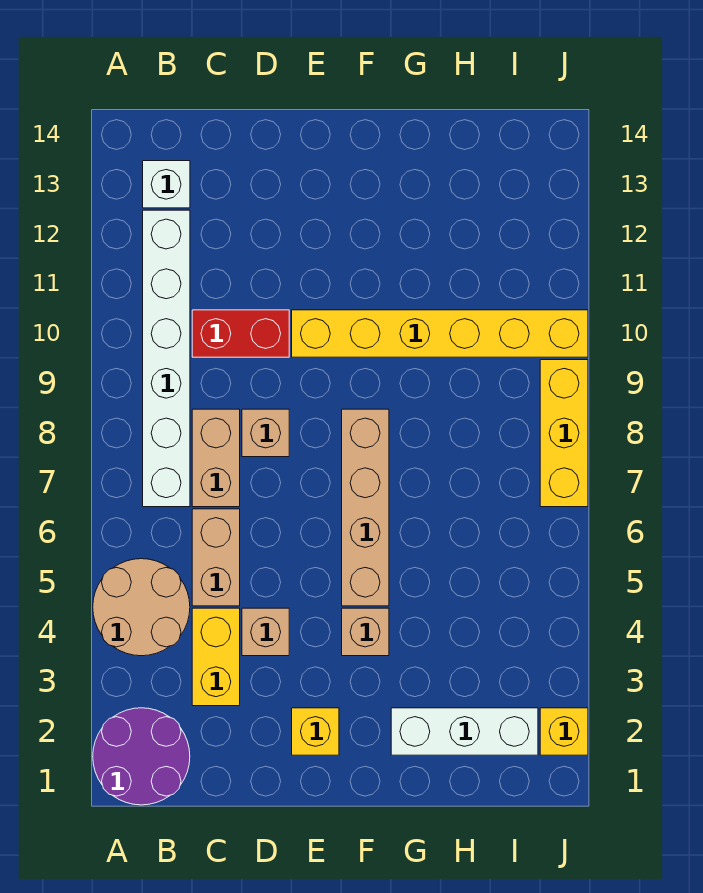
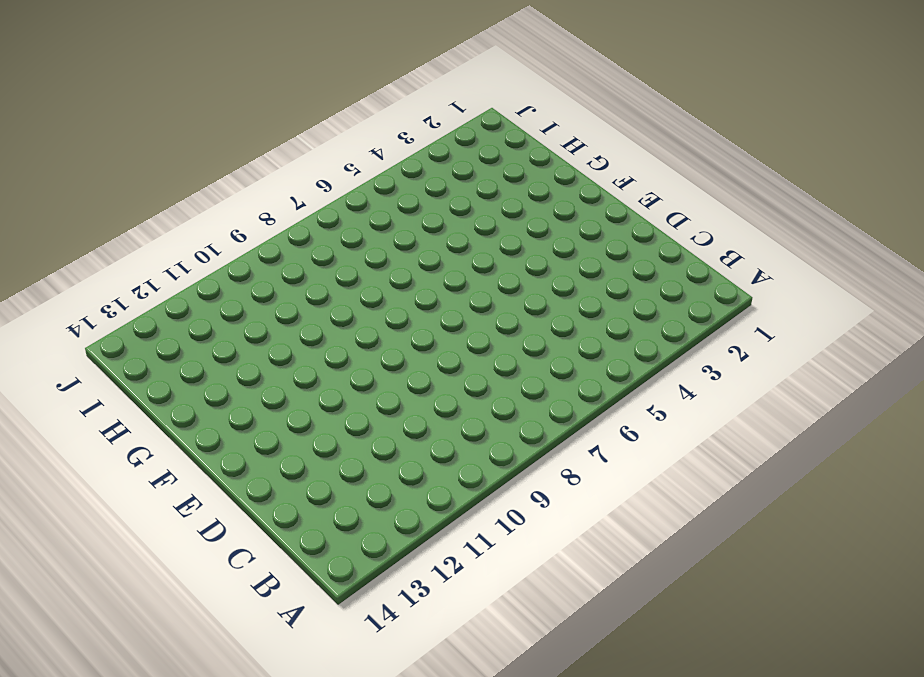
none -> purple round brick A1:B2 level 1
none -> tan round brick A4:B5 level 1
none -> white brick B7:B12 level 1

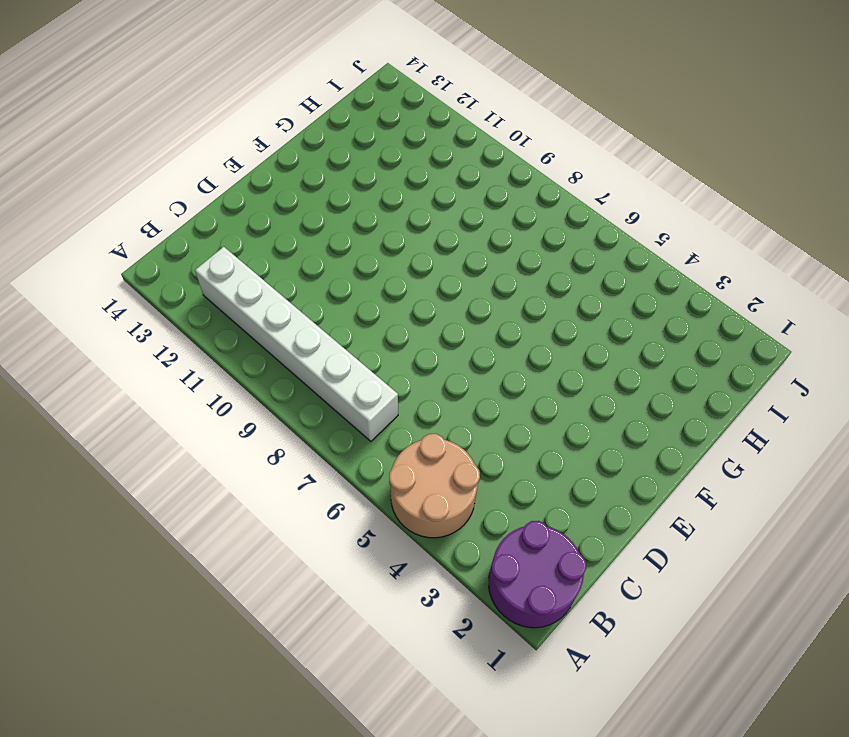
none -> white brick B13 level 1
none -> yellow brick C3:C4 level 1
none -> tan brick C5:C6 level 1

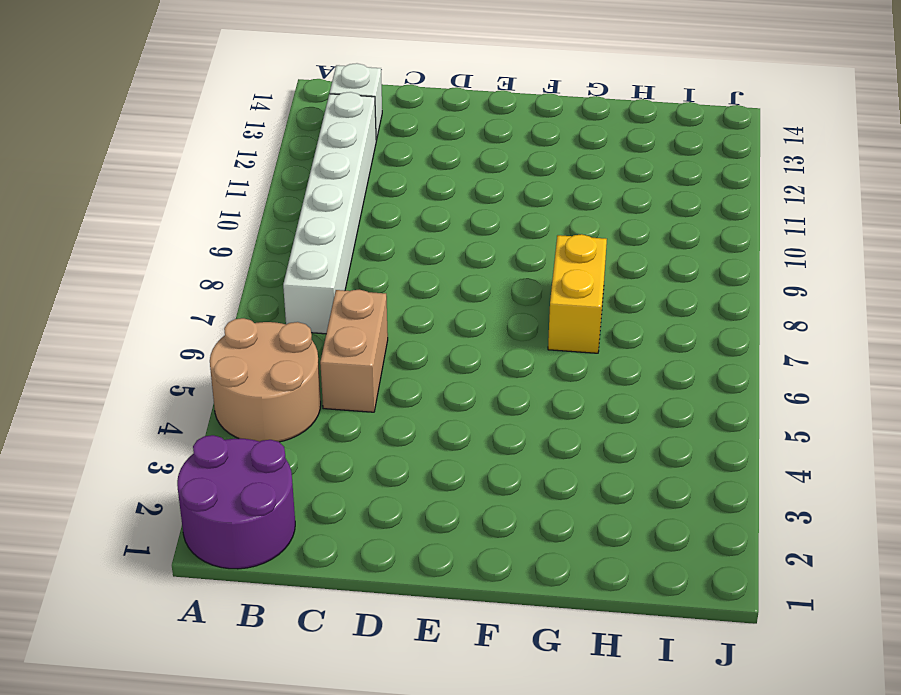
yellow brick G7:G8 level 1 -> yellow brick C3:C4 level 1
none -> tan brick C7:C8 level 1
none -> red brick C10:D10 level 1
none -> tan brick D4 level 1

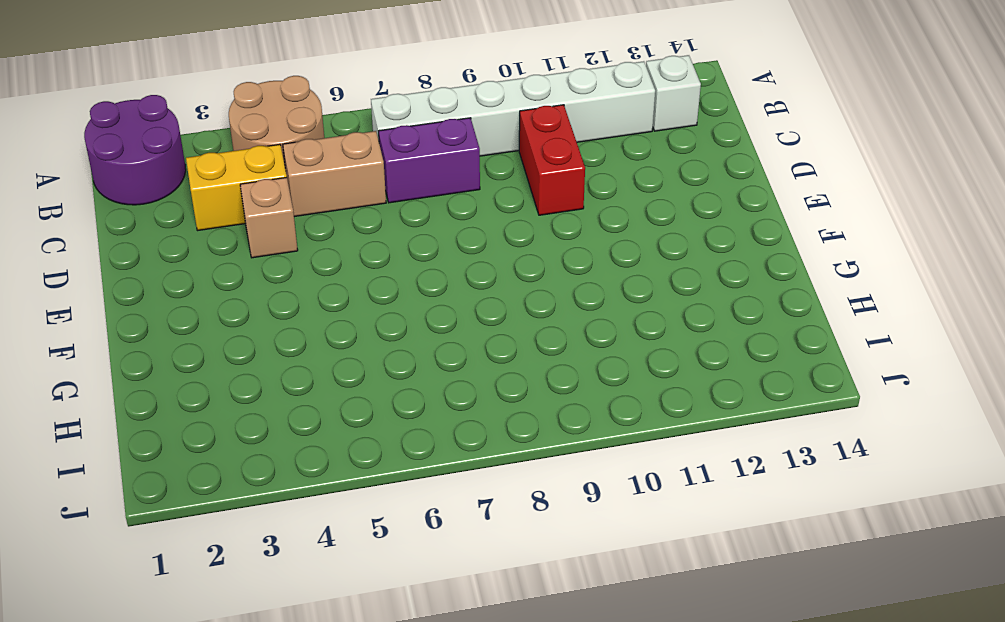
purple brick C7:C8 level 1 -> tan brick C7:C8 level 1
none -> tan brick D8 level 1
none -> yellow brick E2 level 1
none -> yellow brick E10:J10 level 1

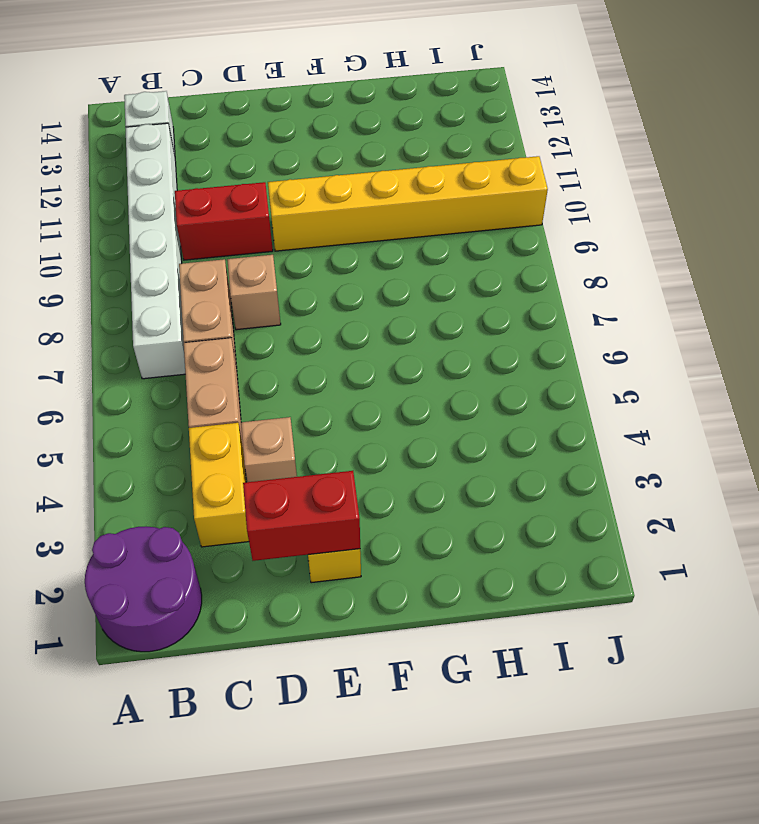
red brick D2:E2 level 2 -> none
none -> tan round brick A4:B5 level 1
none -> tan brick F4 level 1
none -> tan brick F5:F8 level 1

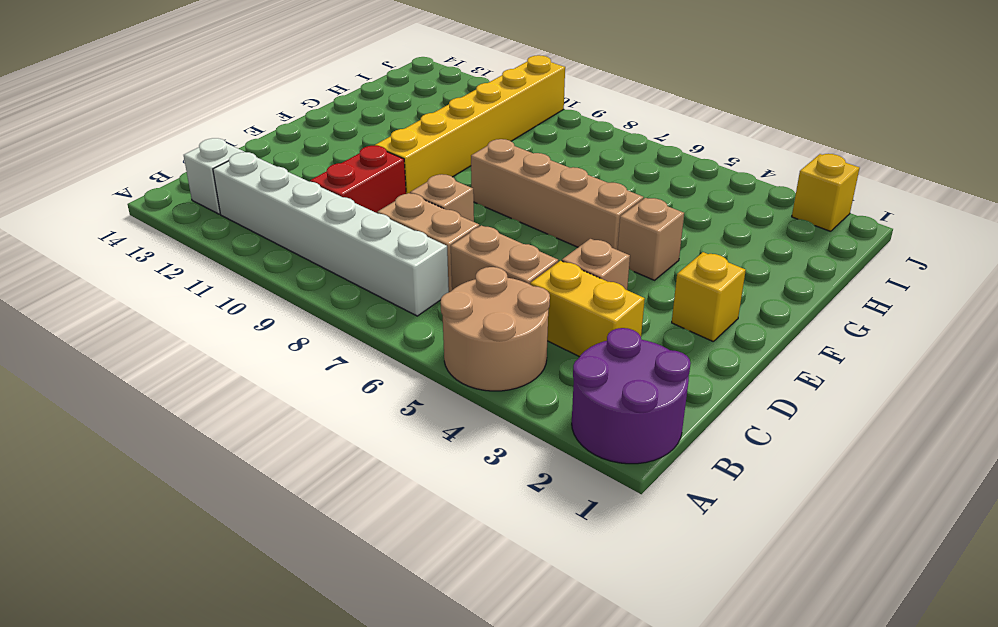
none -> white brick G2:I2 level 1
none -> yellow brick J7:J9 level 1

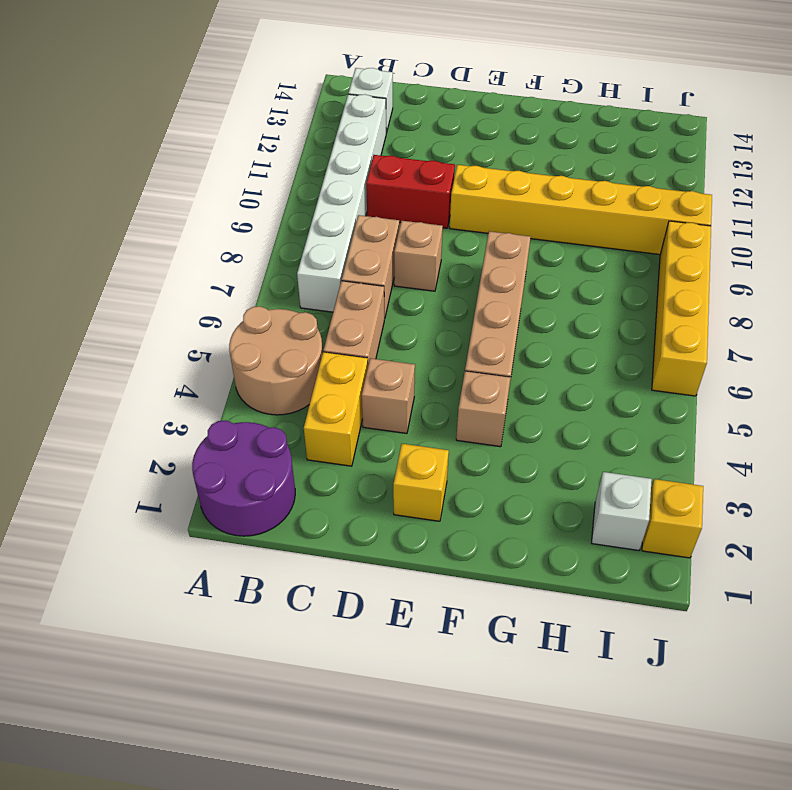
white brick I2 level 1 -> white brick G2:I2 level 1
yellow brick J6:J9 level 1 -> yellow brick J7:J9 level 1

